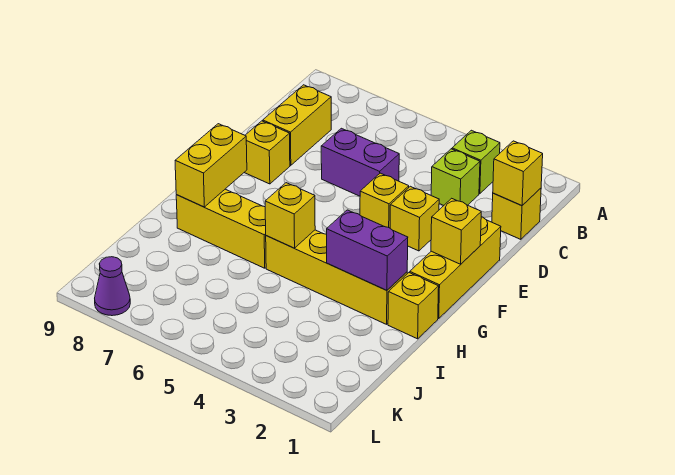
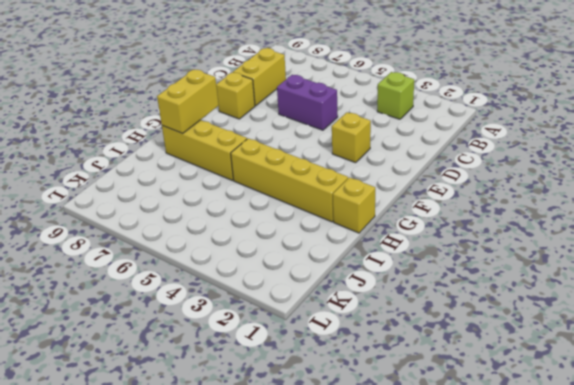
none -> yellow brick C1 level 1
none -> lime brick C3 level 1
none -> yellow brick E1:G1 level 1

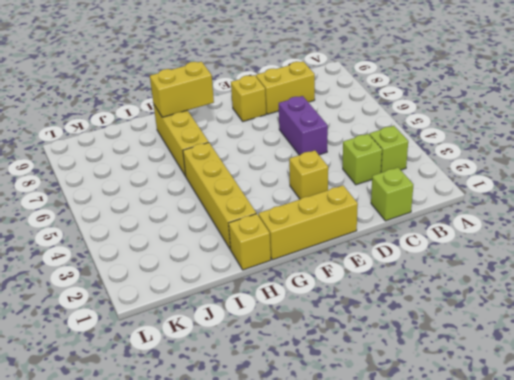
lime brick C1 level 1 -> yellow brick C1 level 1
none -> yellow brick E4 level 1
none -> purple cone L8 level 1
none -> yellow brick C1 level 2

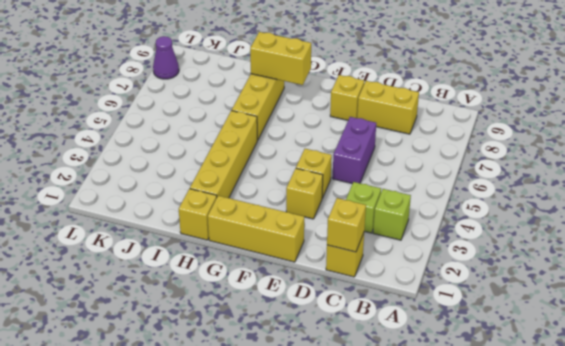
none -> yellow brick F1 level 2
none -> purple brick H2:H3 level 2
none -> yellow brick H5 level 2

